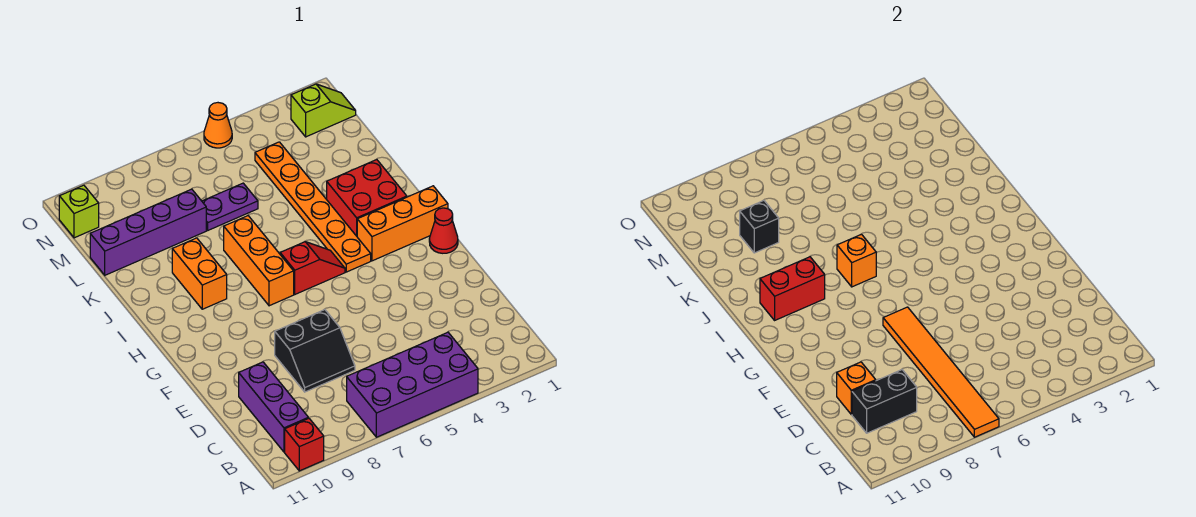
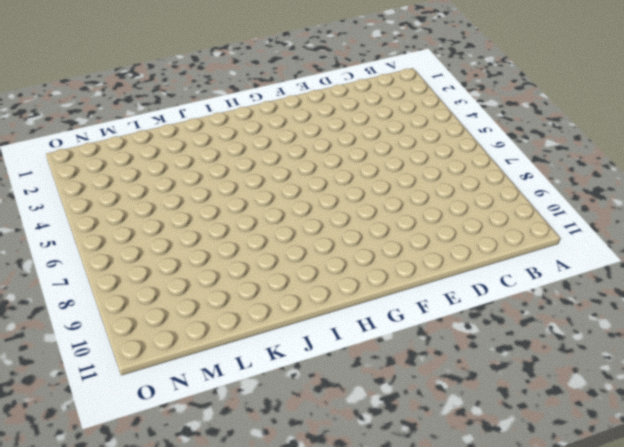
none -> purple brick A4:B7 level 1
none -> red brick A10 level 1
none -> purple brick B10:D10 level 1

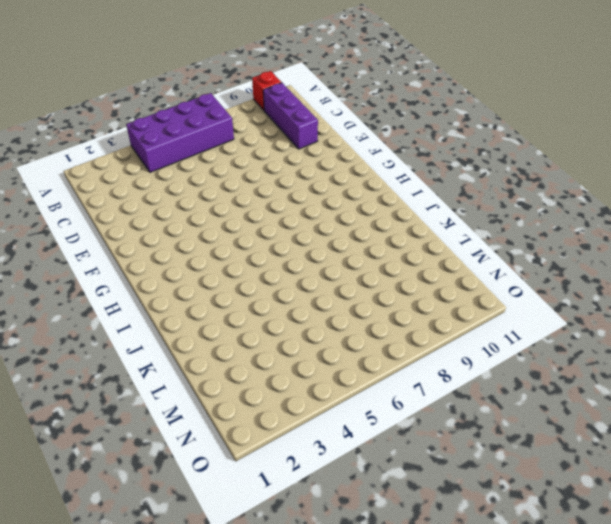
none -> black slope D7:E8 level 1 top E
none -> red cone G1 level 1
none -> orange brick H1:H3 level 1

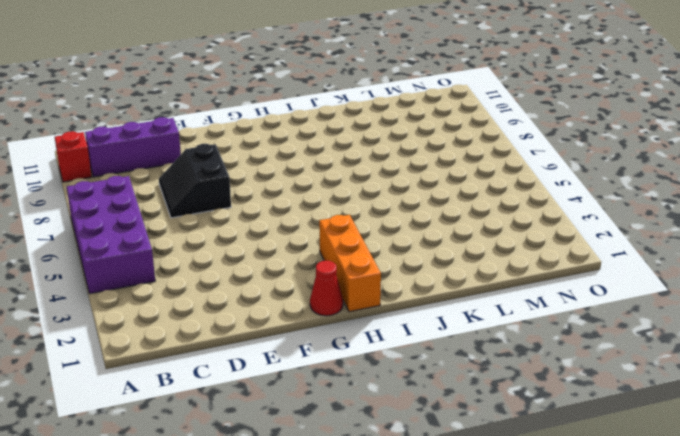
none -> orange plate H4:M4 level 1
none -> red slope H5:H6 level 1 top 6
none -> orange brick H7:J7 level 1

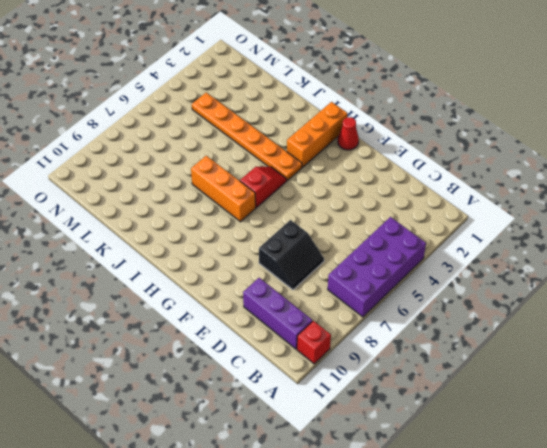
none -> red brick I2:J3 level 1
none -> orange brick I9:J9 level 1
none -> purple plate L6:L7 level 1

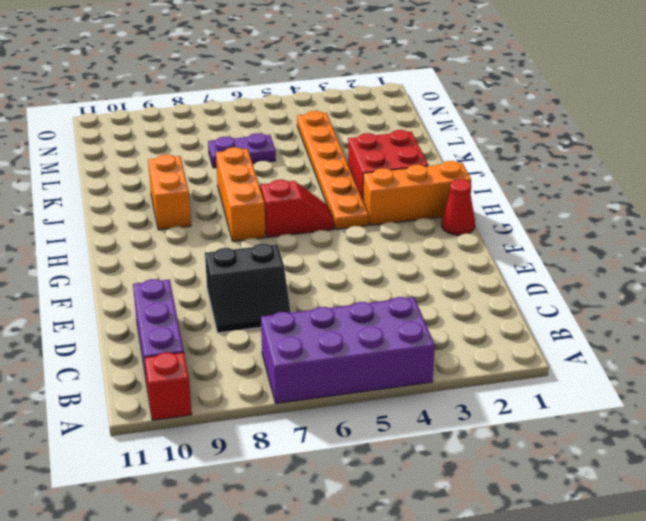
none -> purple brick L8:L11 level 1
none -> lime slope N1:N2 level 1 top 2
none -> lime brick N11 level 1

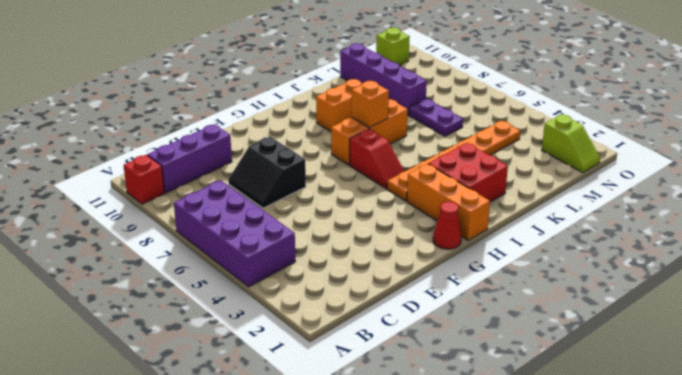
none -> orange cone O5 level 1
none -> orange tile A7:F7 level 2
none -> black brick C9:C10 level 2

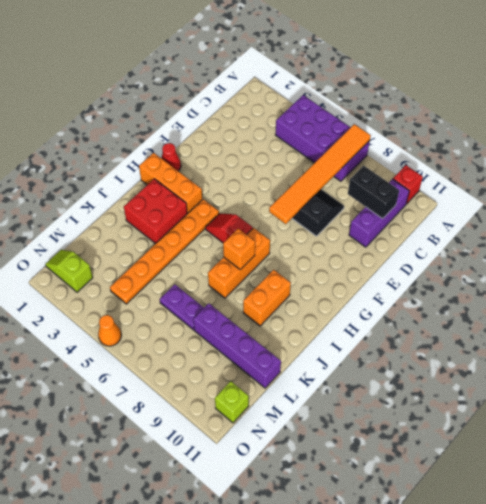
none -> orange brick D10 level 2
none -> red brick I9:I10 level 2
none -> black brick L9 level 2

